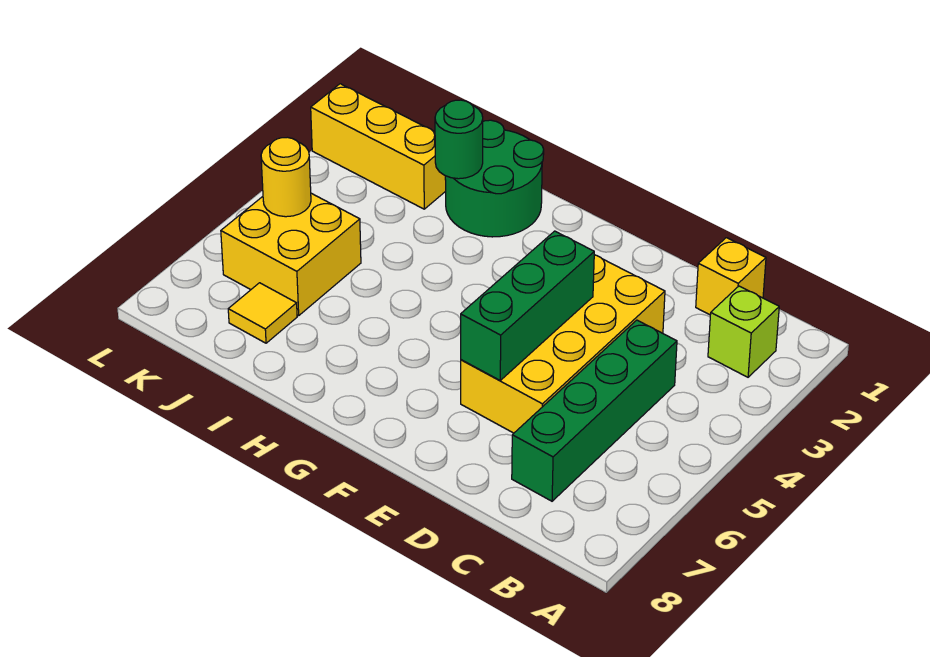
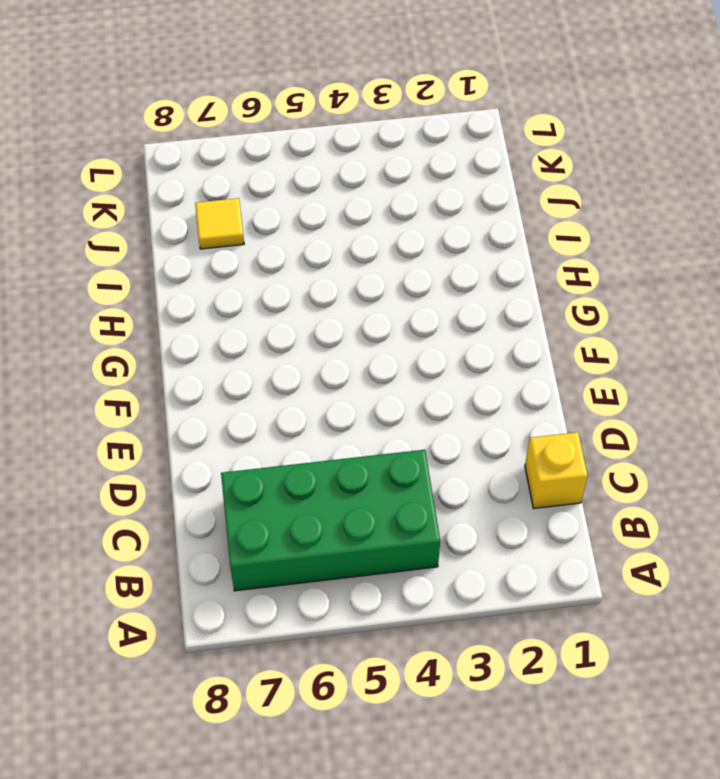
green brick B4:C7 level 1 -> green brick C4:C7 level 1
none -> lime brick B2 level 1
none -> yellow brick D3:E6 level 1

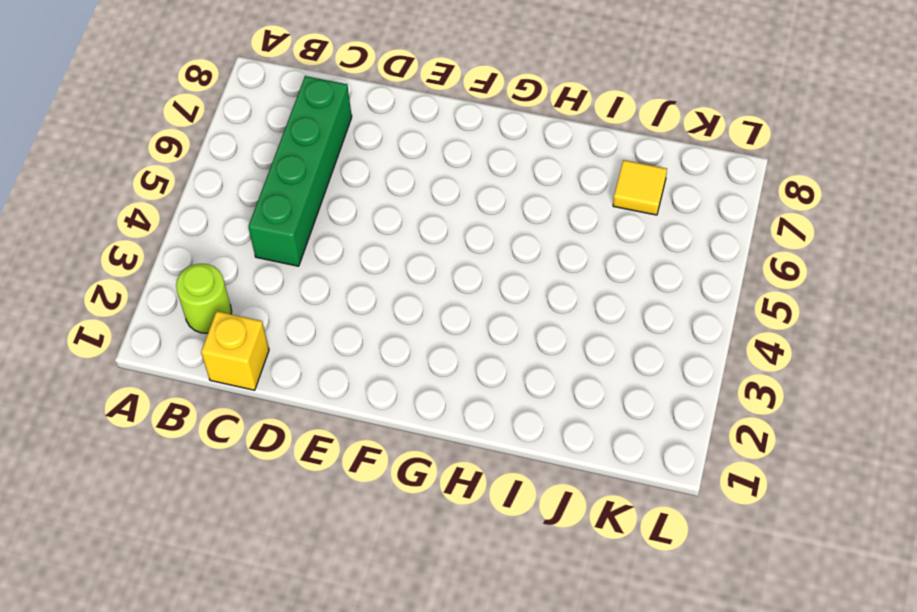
lime round brick B2 level 1 -> lime brick B2 level 1
none -> yellow brick D3:E6 level 1
none -> green round brick H1:I2 level 1

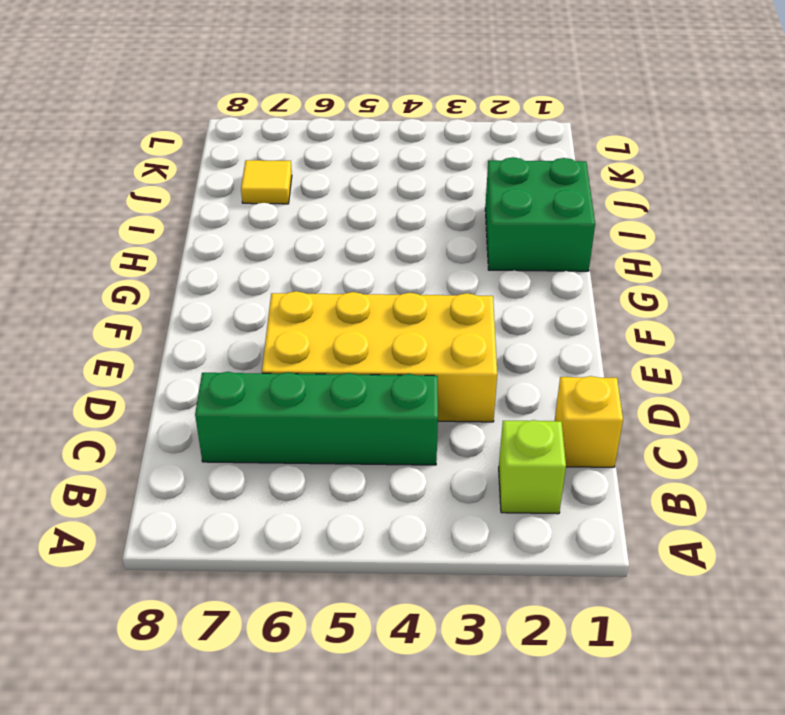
green brick H1:I2 level 1 -> green round brick H1:I2 level 1
none -> yellow brick J2:L2 level 1
none -> yellow brick J5:K6 level 1

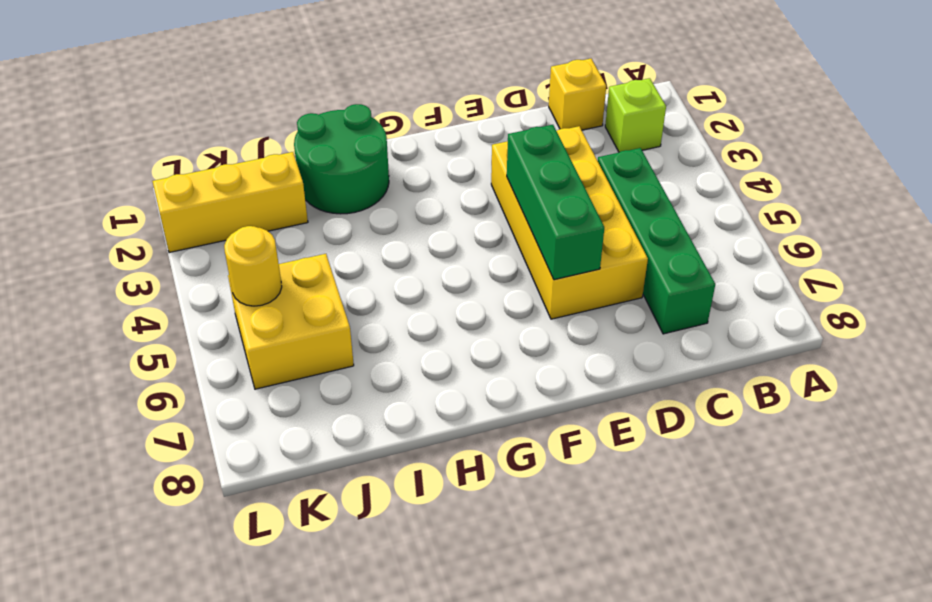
none -> yellow tile J7 level 1
none -> green round brick I2 level 2

